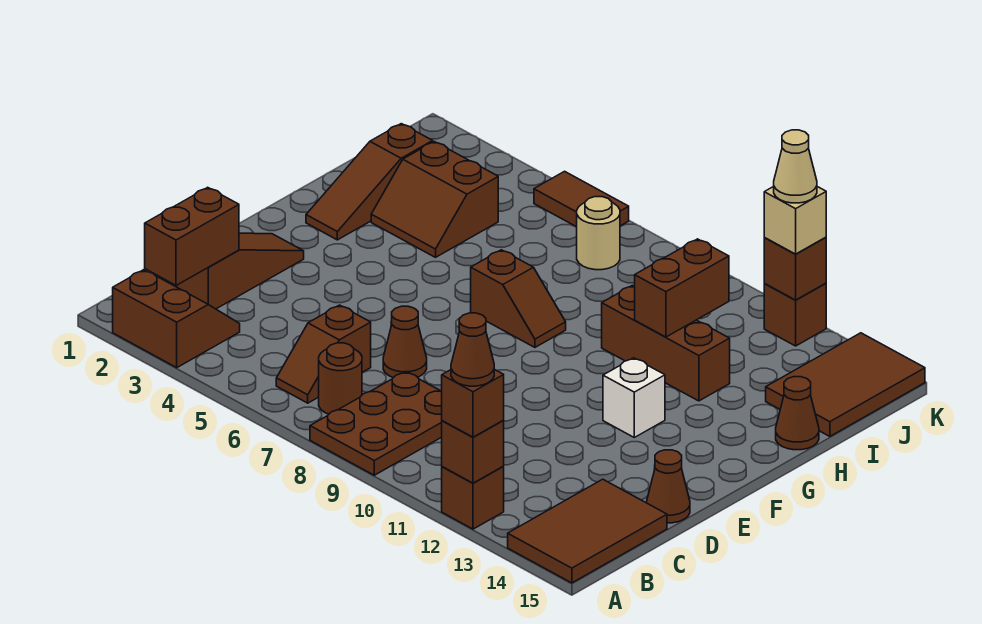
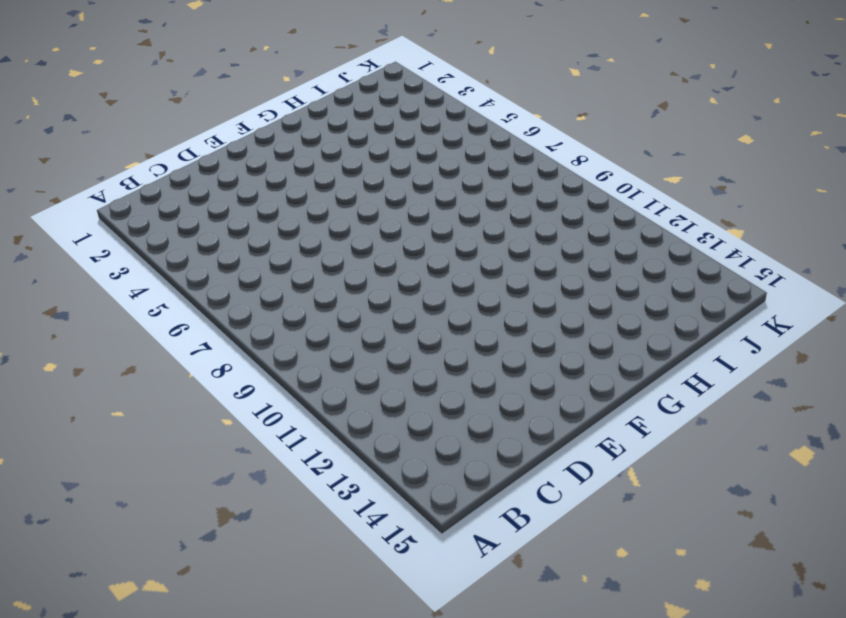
none -> brown slope A2:B3 level 1 top A
none -> brown plate A8:C9 level 1
none -> brown brick A12 level 1

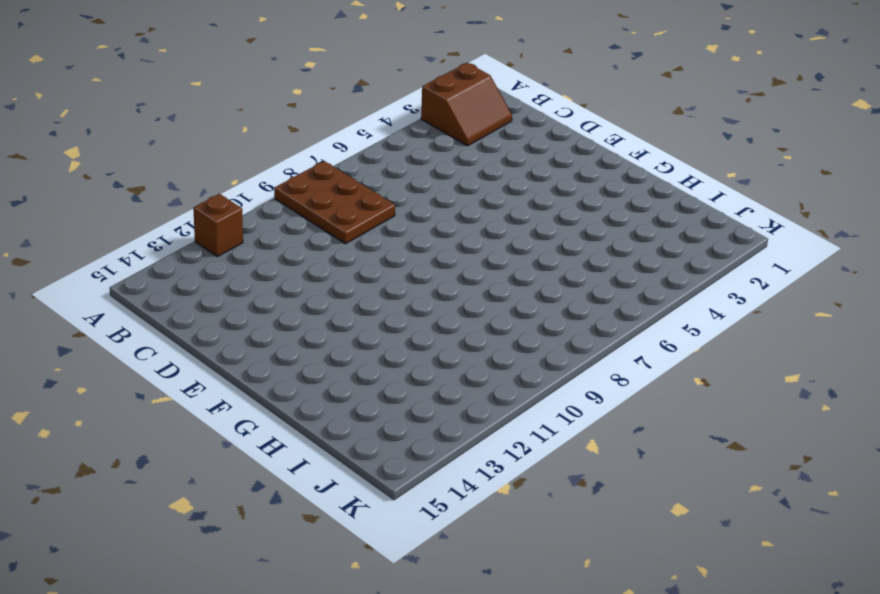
none -> brown tile A14:C15 level 1
none -> brown slope B6:C6 level 1 top C
none -> brown round brick B7 level 1

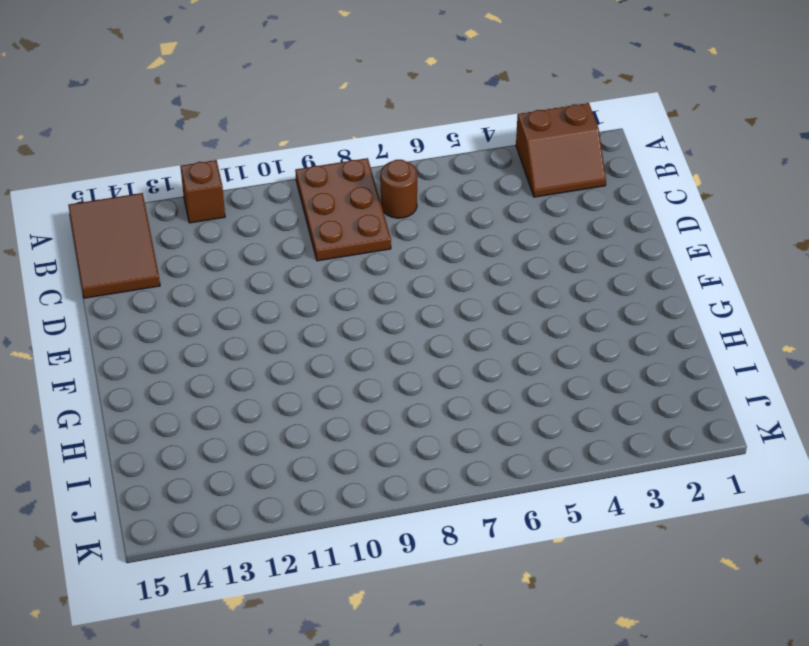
none -> brown slope B6:C6 level 1 top C
none -> brown slope C2:E2 level 1 top C
none -> brown cone D7 level 1

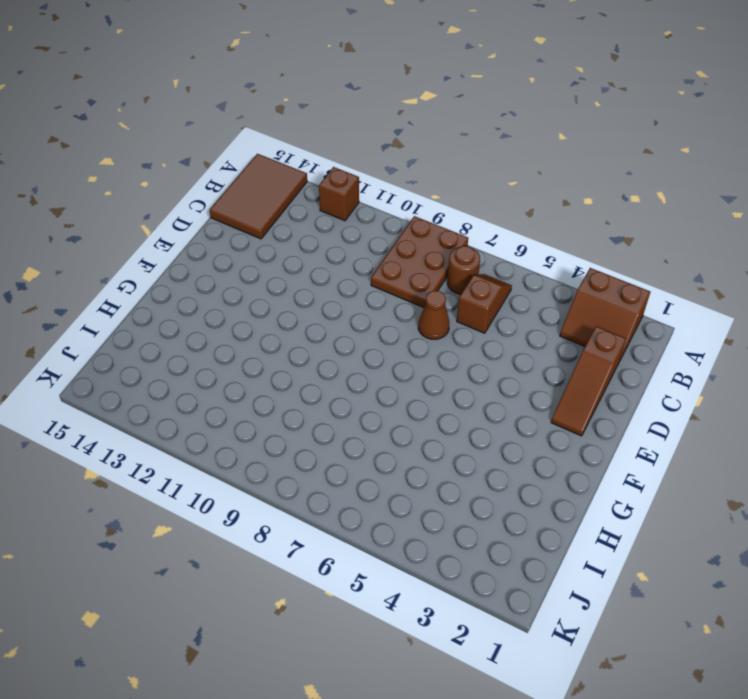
none -> brown cone D15 level 1
none -> white brick F12 level 1
none -> brown slope G2:I2 level 1 top I

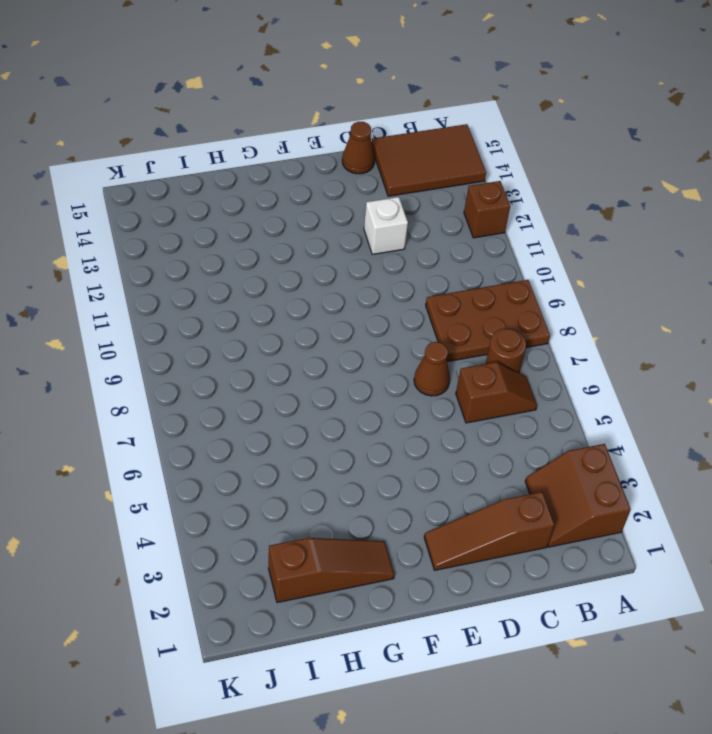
white brick D12 level 1 -> white brick F12 level 1
none -> brown slope G7:G8 level 1 top 7
none -> brown slope H3:I4 level 1 top I
none -> brown brick H10:H12 level 1

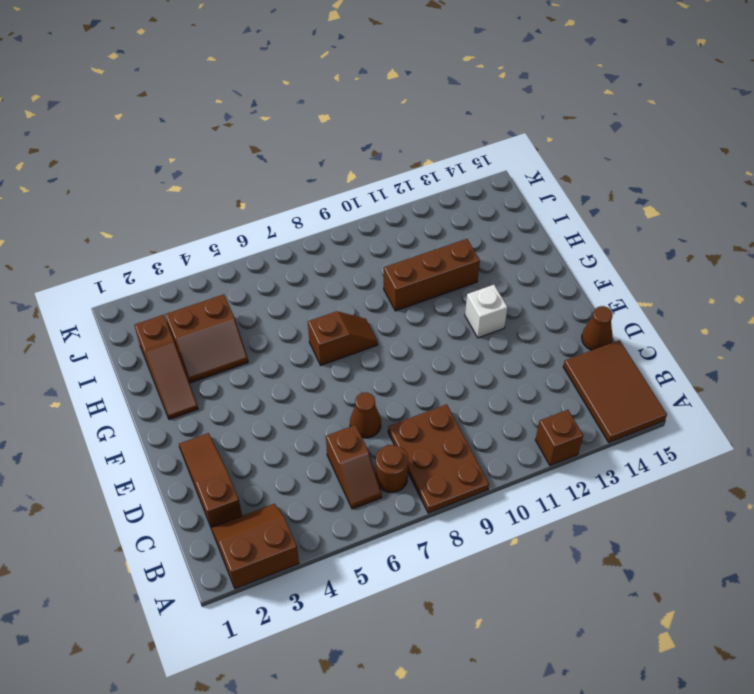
none -> brown cone H15 level 1
none -> brown tile I14:K15 level 1
none -> tan round brick J7 level 1

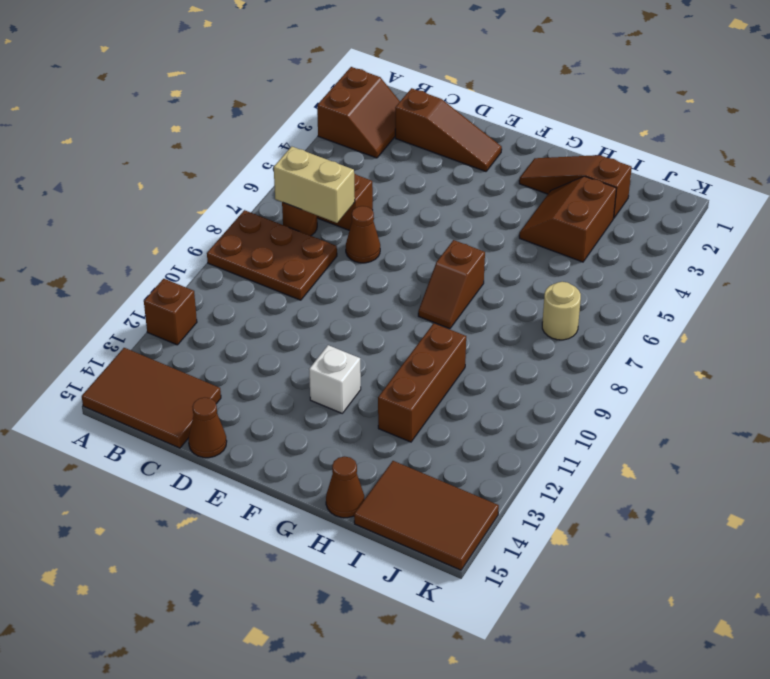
tan brick B7:C7 level 2 -> none
none -> brown tile K5:K6 level 1
none -> brown brick K12 level 1
none -> brown brick A12 level 2

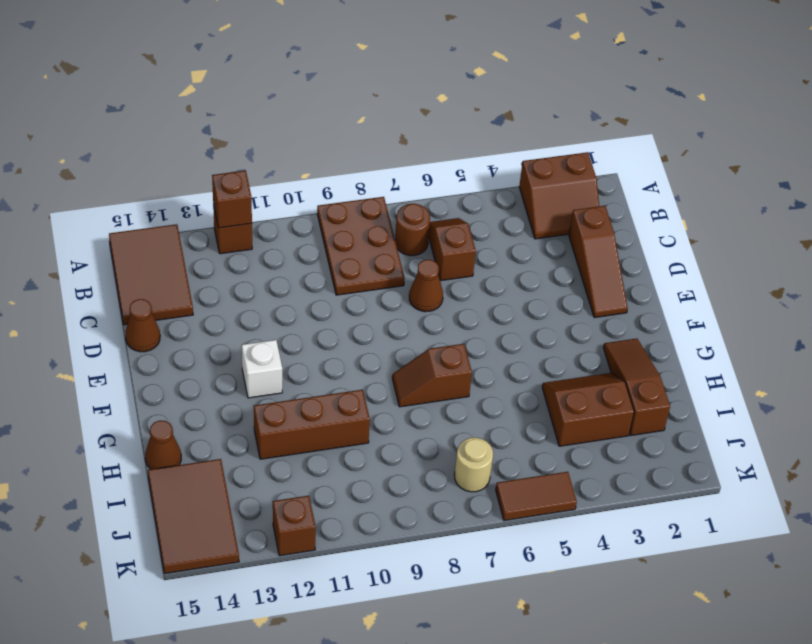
none -> brown brick B2:C2 level 2
none -> brown brick H11:I11 level 2
none -> brown brick K12 level 2

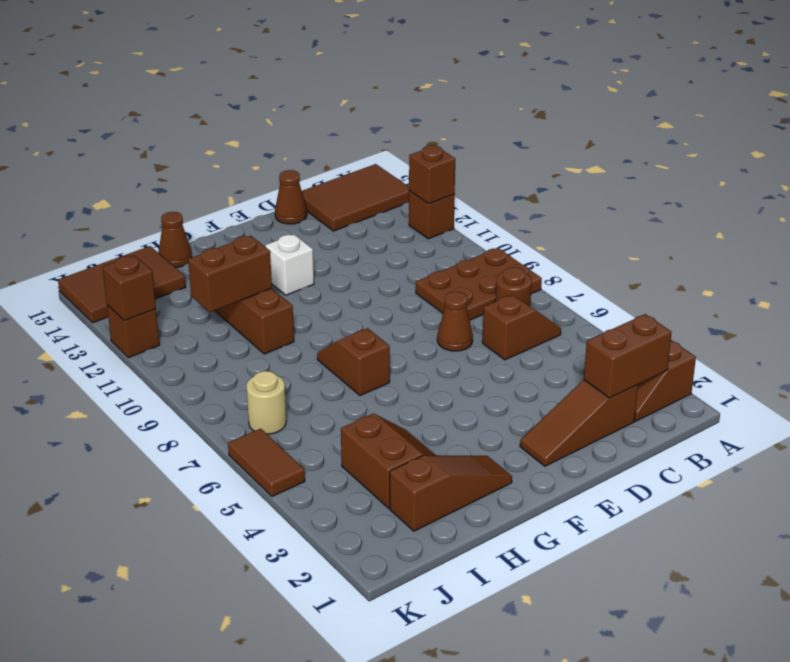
none -> brown brick A12 level 3
none -> tan brick K12 level 3
none -> brown cone A12 level 4

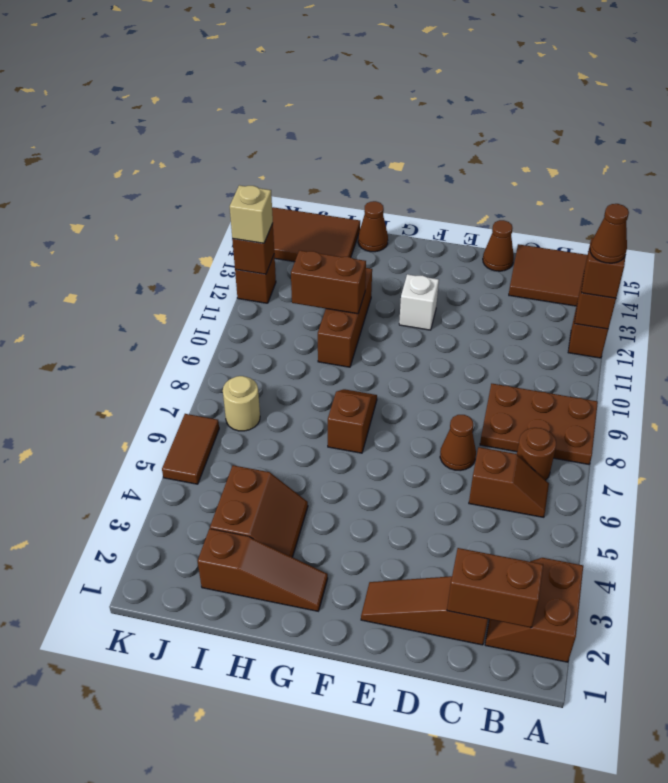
none -> tan cone K12 level 4

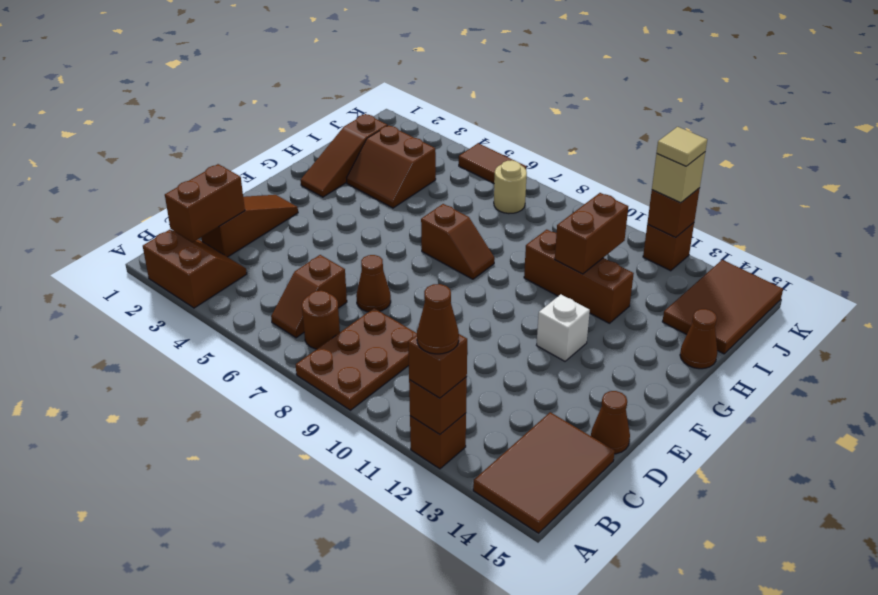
tan tile K12 level 4 -> tan cone K12 level 4

